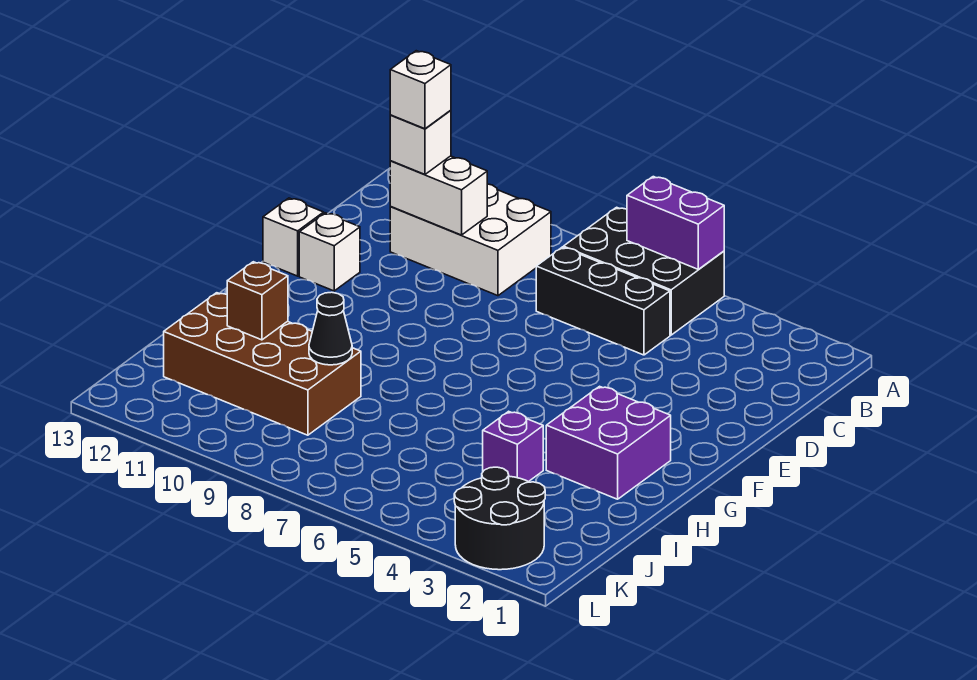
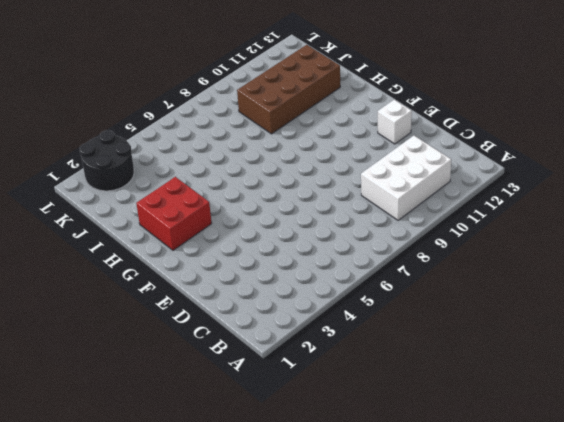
red brick G2:H3 level 1 -> purple brick G2:H3 level 1
none -> black brick A5:B7 level 1
none -> black brick C5:C7 level 1
none -> white brick E13 level 1

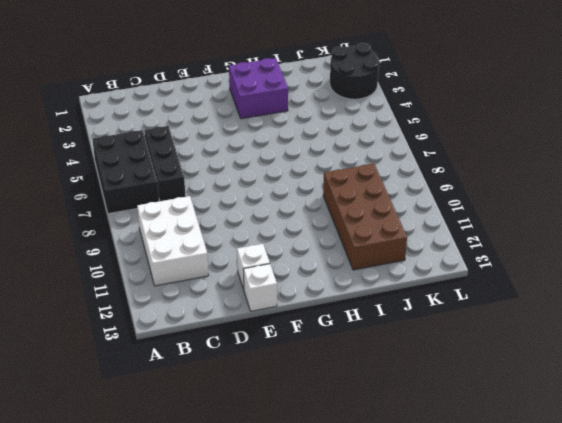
none -> purple brick I4 level 1
none -> purple brick A5:A6 level 2
none -> white brick C10:C11 level 2

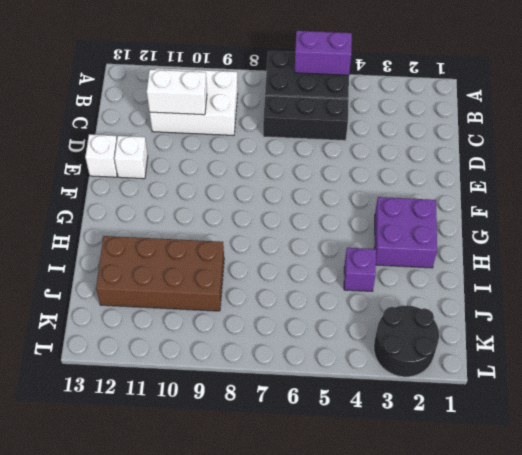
none -> black cone I9 level 2
none -> brown brick I11 level 2
none -> white brick C11 level 3

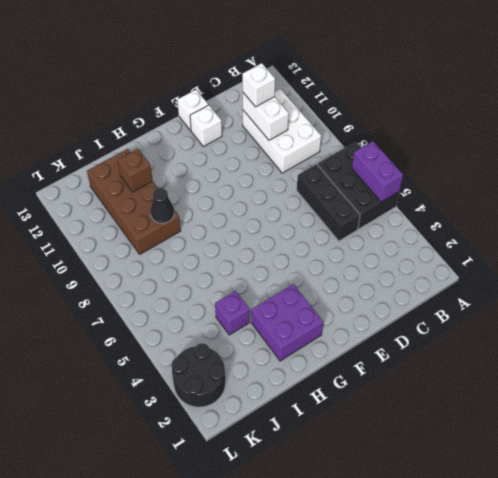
none -> white brick C11 level 4

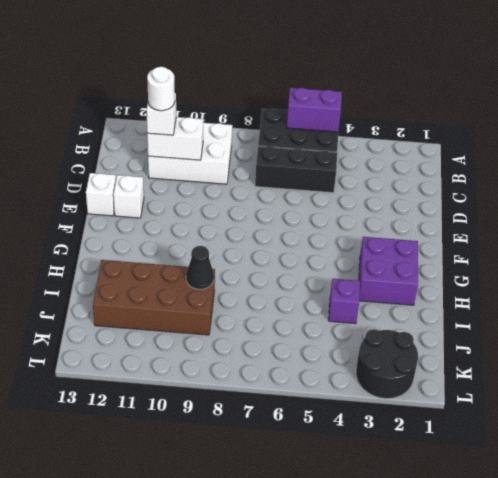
white round brick C11 level 4 -> white brick C11 level 4
none -> brown brick I11 level 2

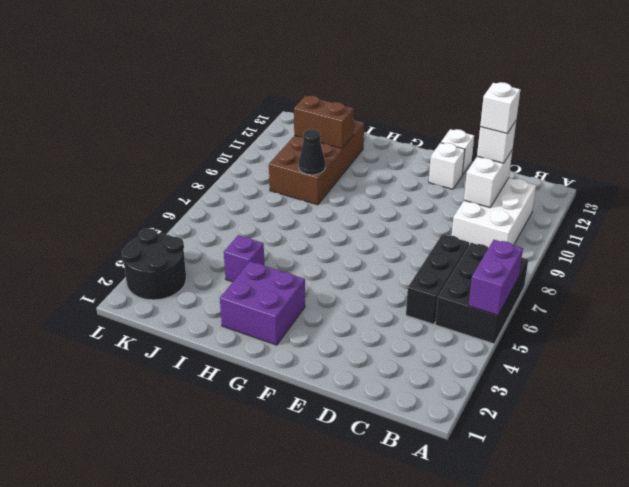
brown brick I11:J11 level 2 -> brown brick I11 level 2

